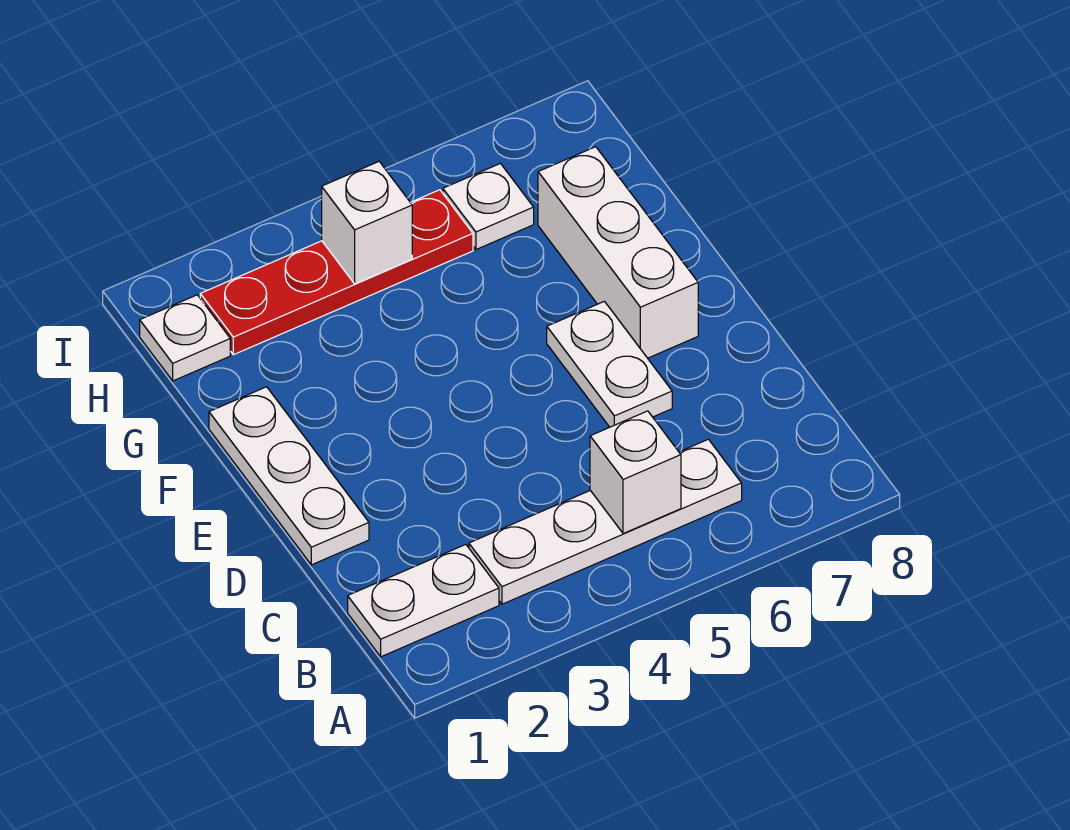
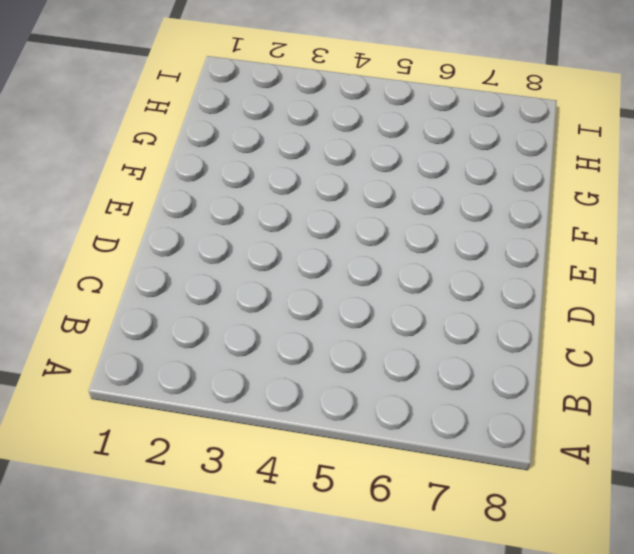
none -> white plate B1:B2 level 1
none -> white plate B3:B6 level 1

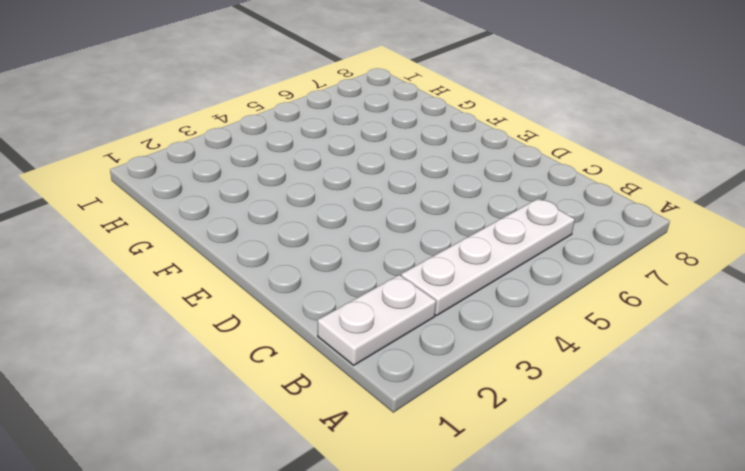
none -> white plate D1:F1 level 1
none -> white plate D6:E6 level 1

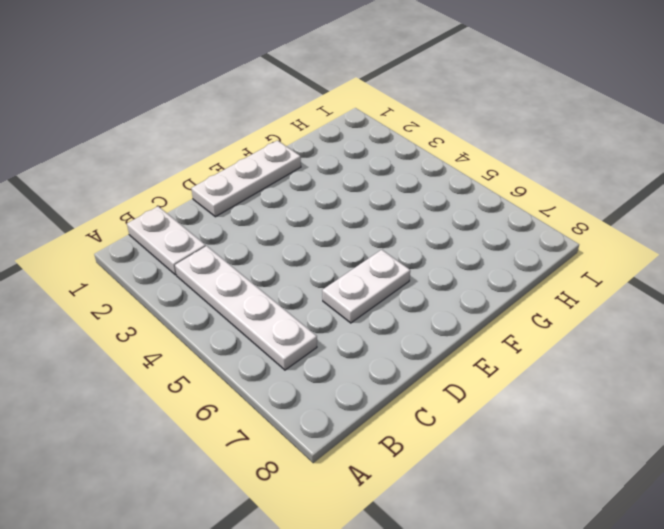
none -> white brick E7:G7 level 1
none -> white plate H1 level 1

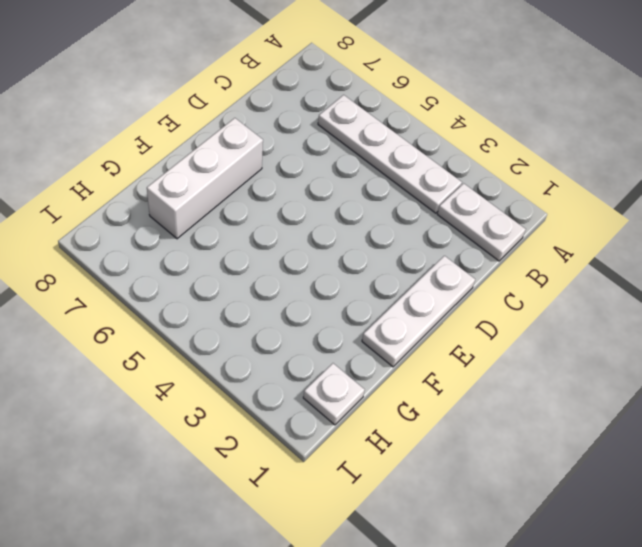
none -> white plate D6:E6 level 1
none -> red plate H2:H5 level 1

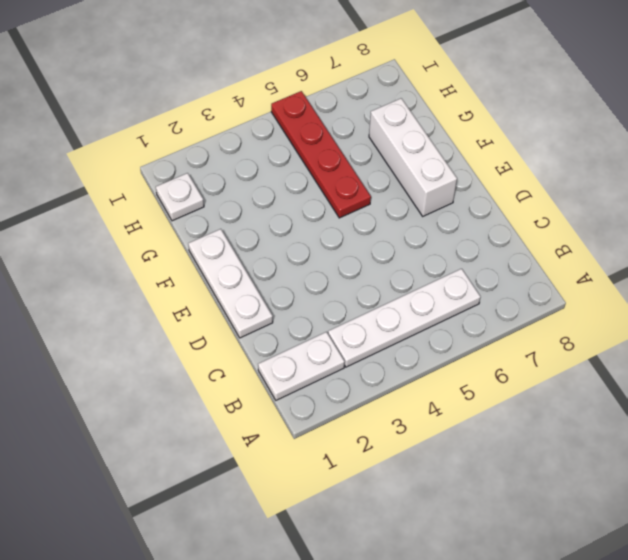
red plate F5:I5 level 1 -> red plate H2:H5 level 1
none -> white plate D6:E6 level 1
none -> white plate H6 level 1

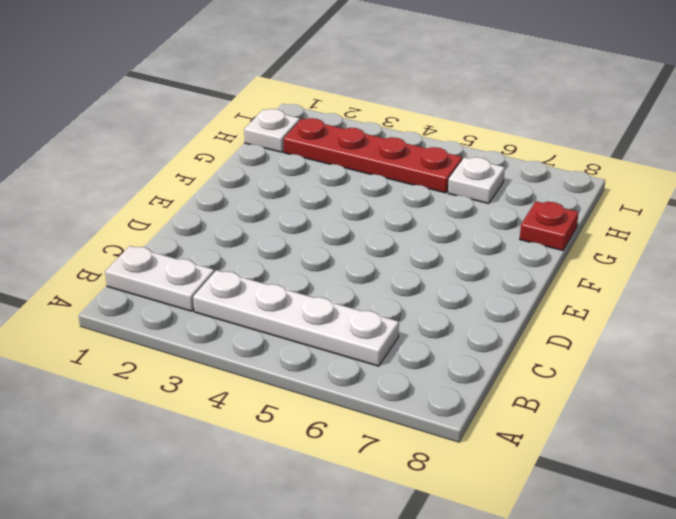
red plate G8 level 1 -> none
none -> white plate D1:F1 level 1
none -> white plate D6:E6 level 1

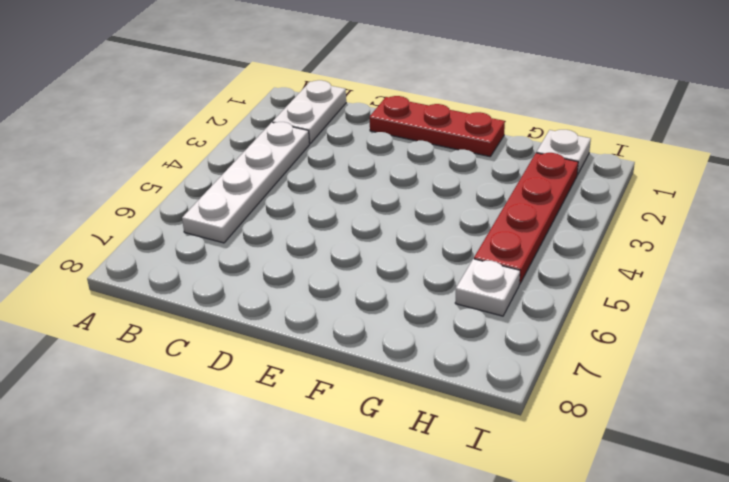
red plate D1:F1 level 1 -> white plate D1:F1 level 1
none -> white plate D6:E6 level 1
none -> white brick E7:G7 level 1

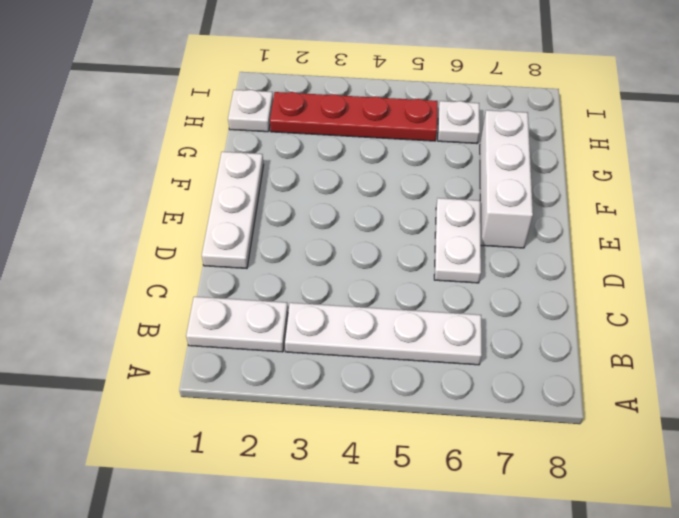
none -> white brick B5 level 2
none -> white brick H4 level 2

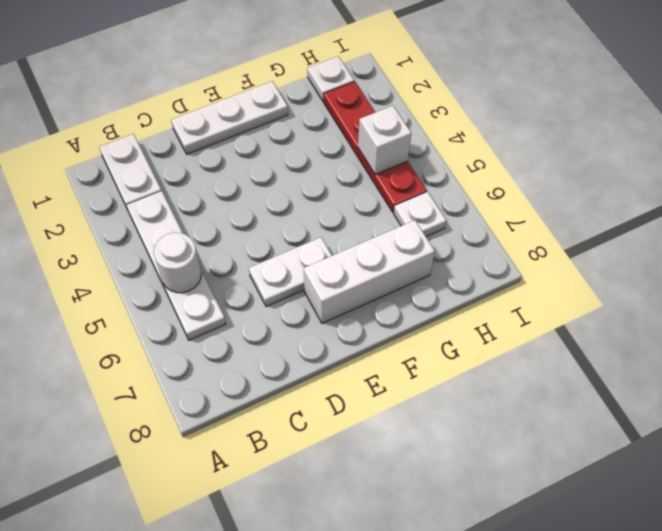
white round brick B5 level 2 -> white brick B5 level 2

